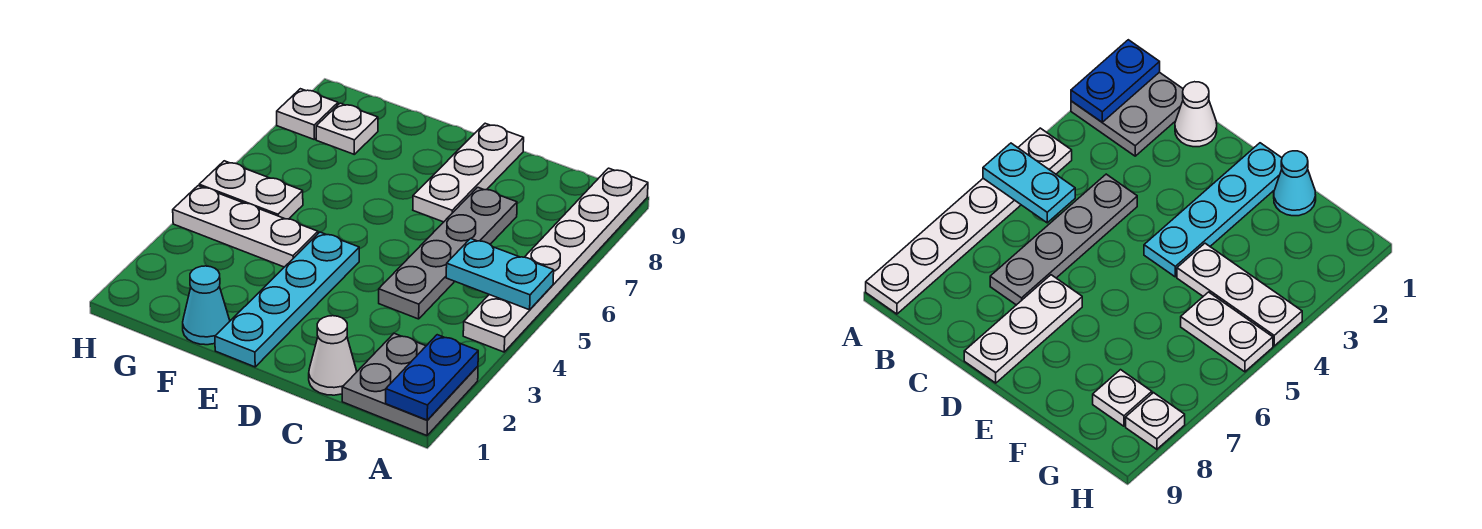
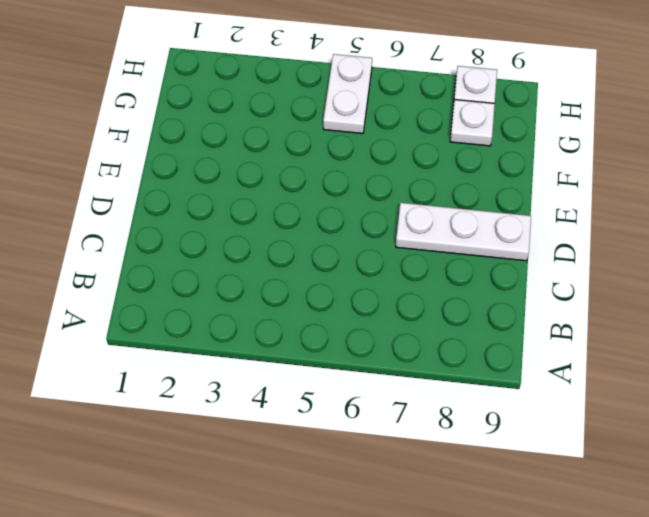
none -> grey plate A1:B2 level 1
none -> white plate A4:A9 level 1
none -> white cone C1 level 1

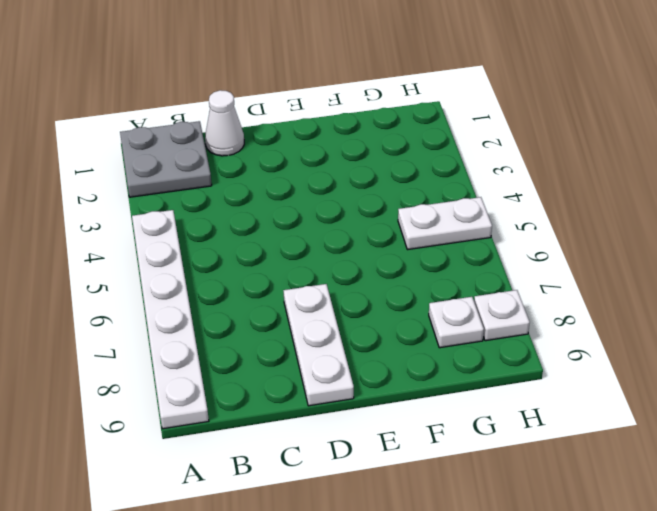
none -> grey plate C4:C7 level 1
none -> cyan plate E1:E4 level 1
none -> cyan cone F1 level 1

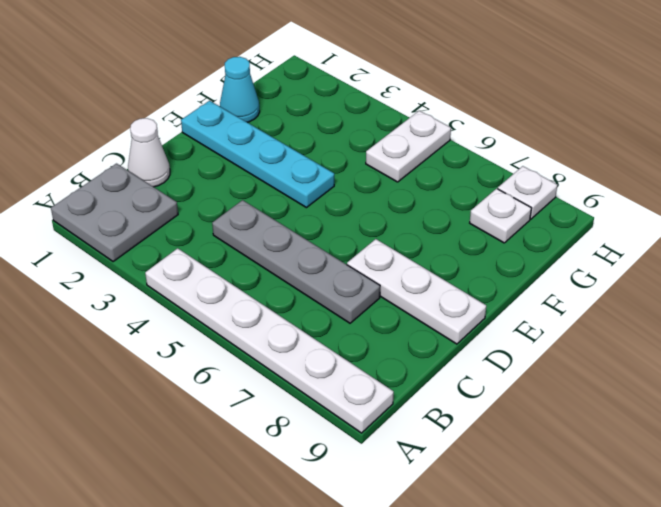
none -> white plate F4:H4 level 1
none -> blue plate A1:A2 level 2
none -> cyan plate A5:B5 level 2

